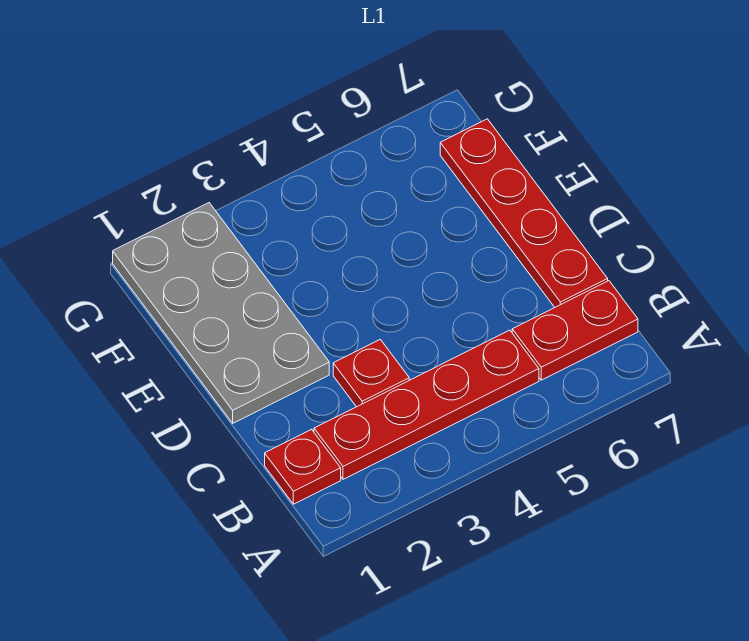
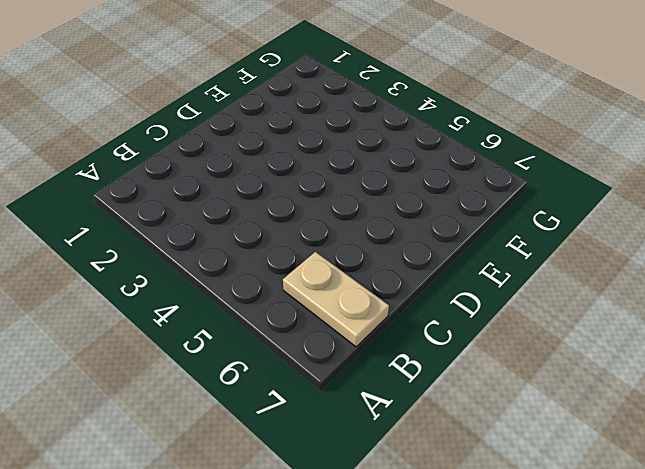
tan plate B6:B7 level 1 -> red plate B6:B7 level 1
none -> red plate B1 level 1
none -> red plate B2:B5 level 1

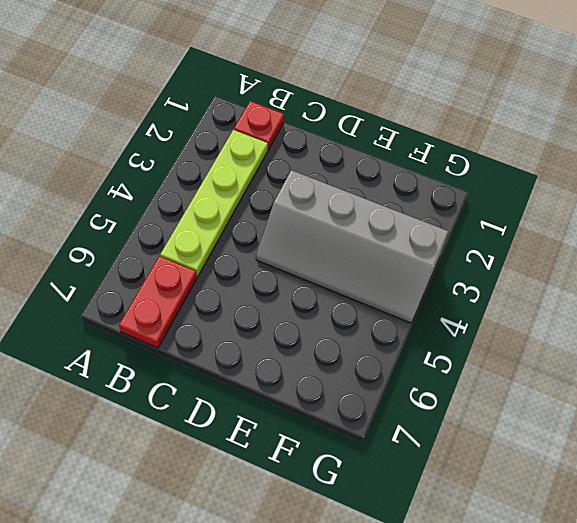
lime plate B2:B5 level 1 -> red plate B2:B5 level 1
grey slope D3:G4 level 1 top 3 -> none
none -> red plate C3 level 1
none -> red plate C7:F7 level 1

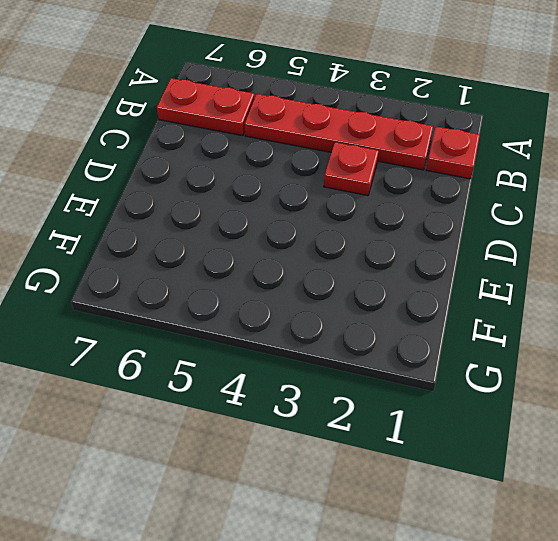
none -> red plate C7:F7 level 1
none -> grey plate D1:G2 level 1

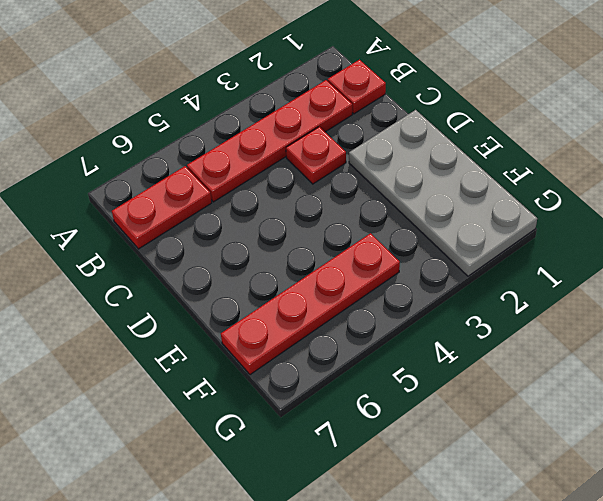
red plate F4:F7 level 1 -> red plate C7:F7 level 1

